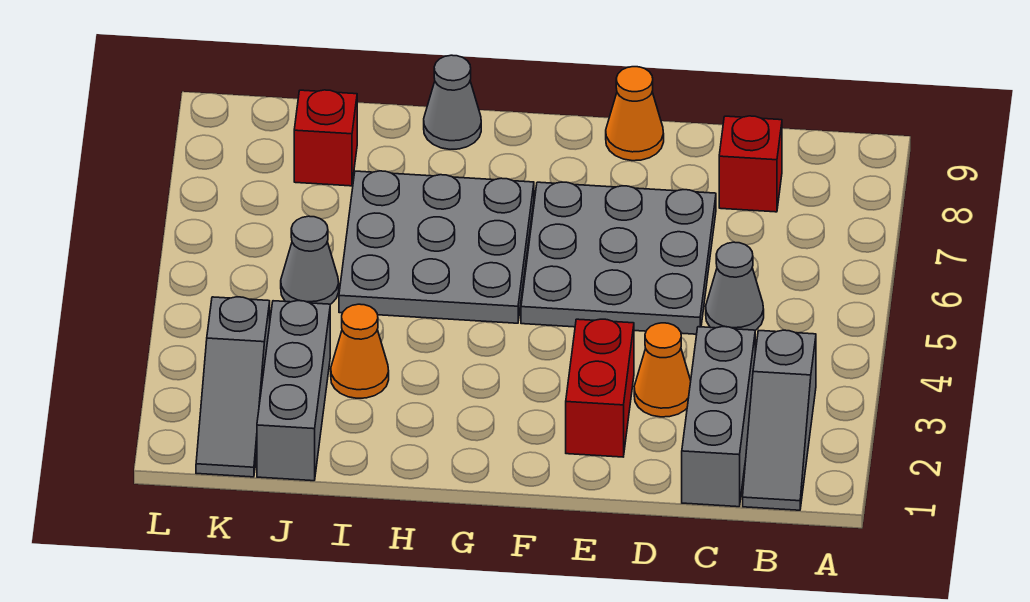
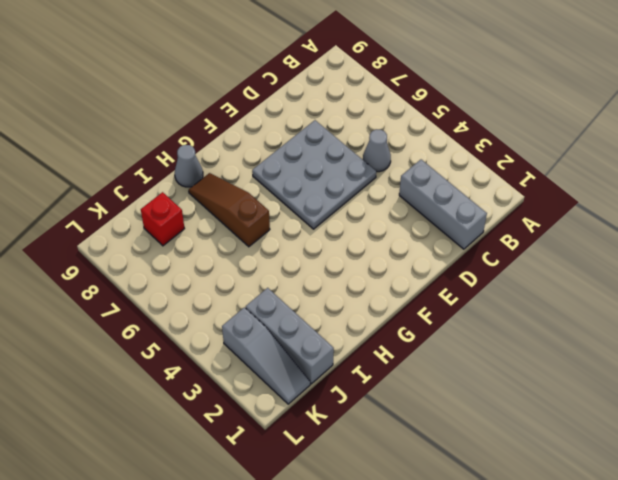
brown slope H6:H8 level 1 top 6 -> grey plate G5:I7 level 1
none -> grey slope B1:B3 level 1 top 3
none -> red brick C8 level 1
none -> orange cone D3 level 1

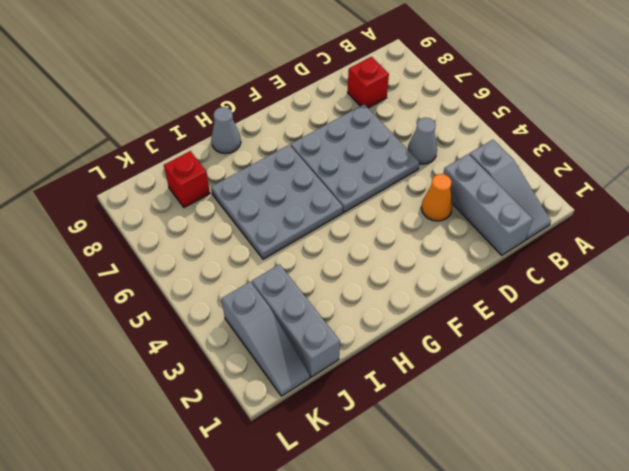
none -> red brick E2:E3 level 1
none -> orange cone E9 level 1
none -> orange cone I3 level 1

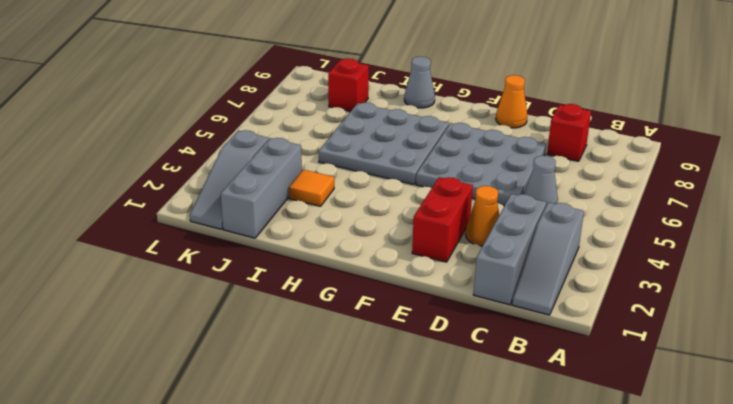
orange tile I3 level 1 -> orange cone I3 level 1
none -> grey cone J5 level 1

